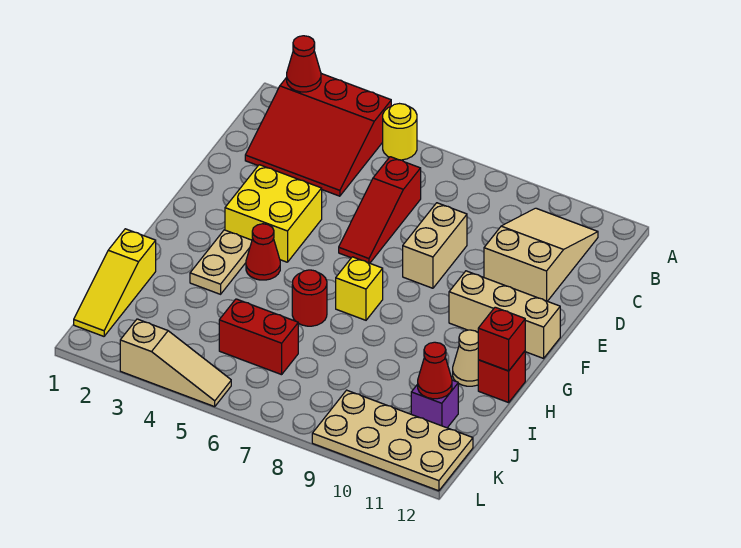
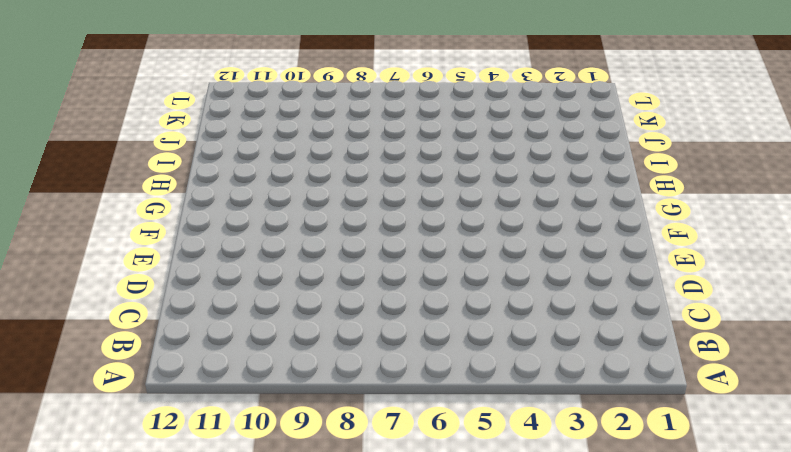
none -> red slope A2:C4 level 1 top A
none -> yellow round brick A5 level 1
none -> tan slope B10:D11 level 1 top D

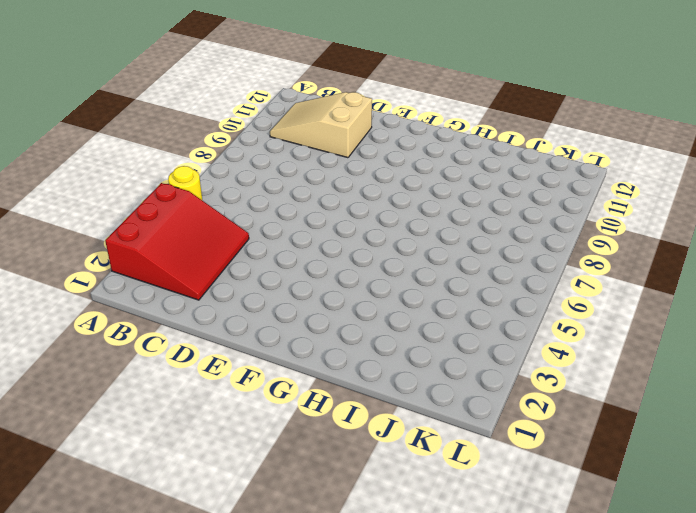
none -> red slope C6:E6 level 1 top C
none -> tan brick D8:E8 level 1
none -> yellow brick E3:F4 level 1

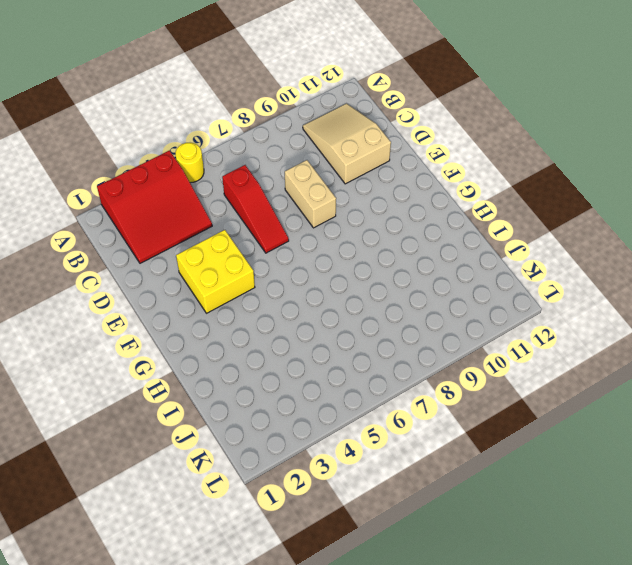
none -> tan brick F10:F12 level 1
none -> tan plate G3:H3 level 1
none -> red cone G4 level 1

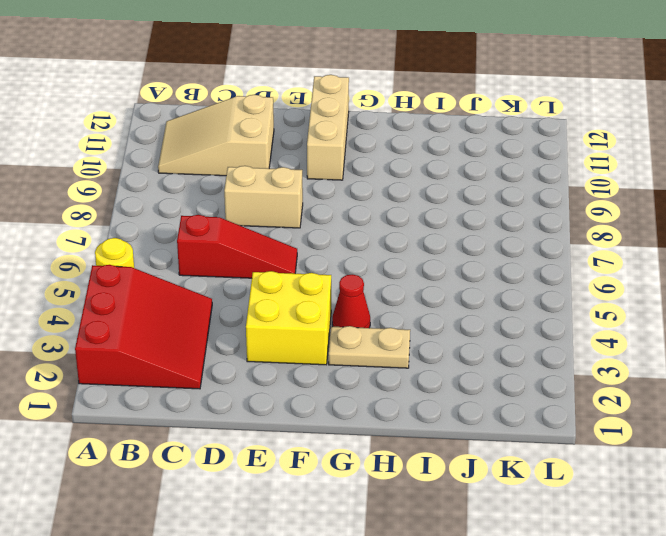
none -> yellow brick G7 level 1
none -> red round brick H6 level 1
none -> tan cone H11 level 1

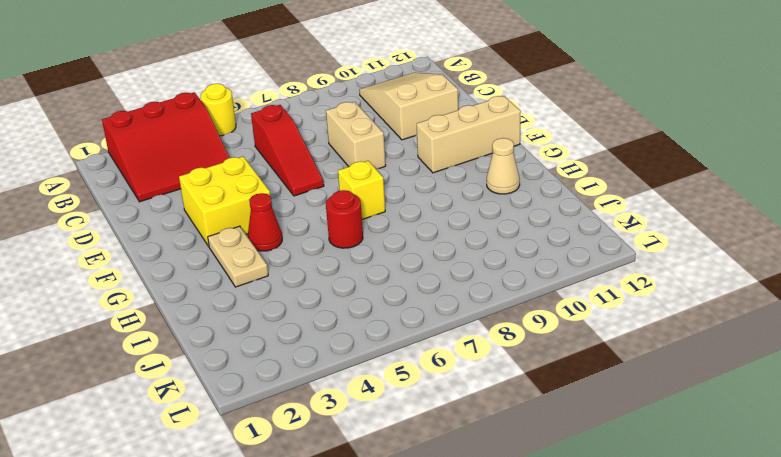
none -> red brick H12 level 1
none -> yellow slope I1:K1 level 1 top I
none -> red brick J5:J6 level 1

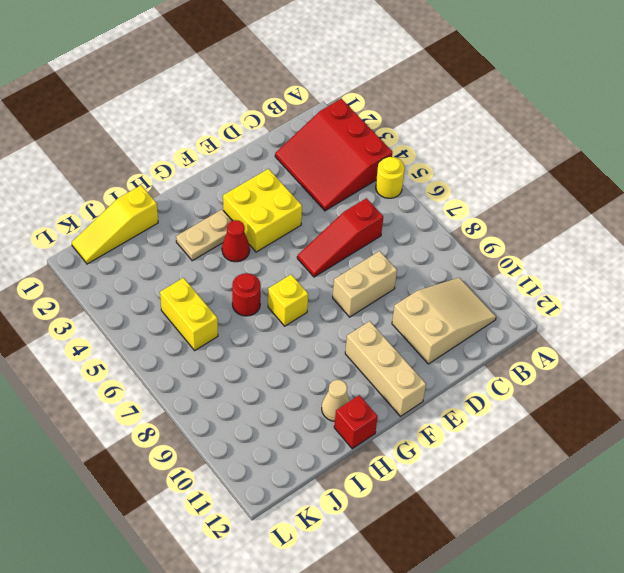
yellow brick J5:J6 level 1 -> red brick J5:J6 level 1
none -> purple brick J11 level 1
none -> tan plate K9:L12 level 1
none -> tan slope L3:L5 level 1 top 3

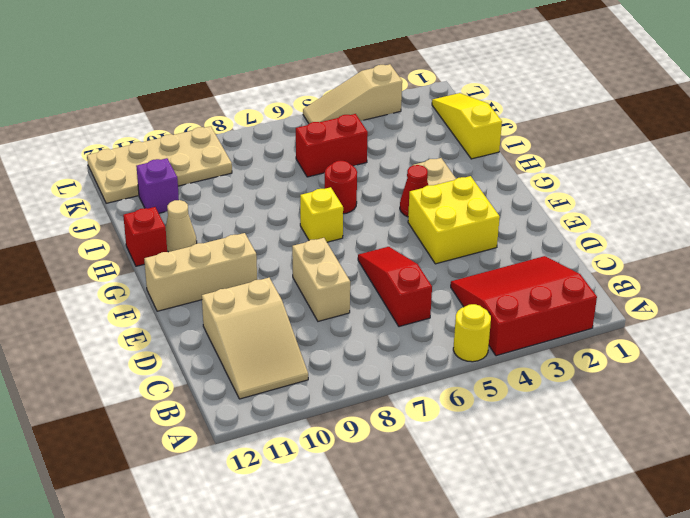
none -> red cone A2 level 2
none -> red brick H12 level 2
none -> red cone J11 level 2

